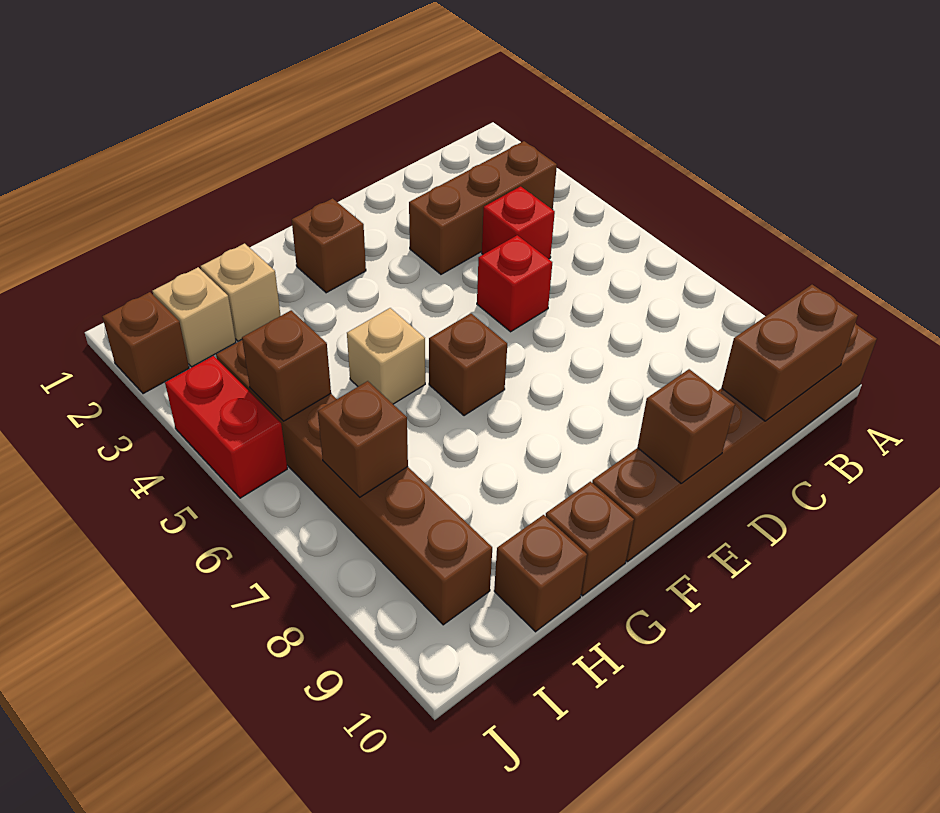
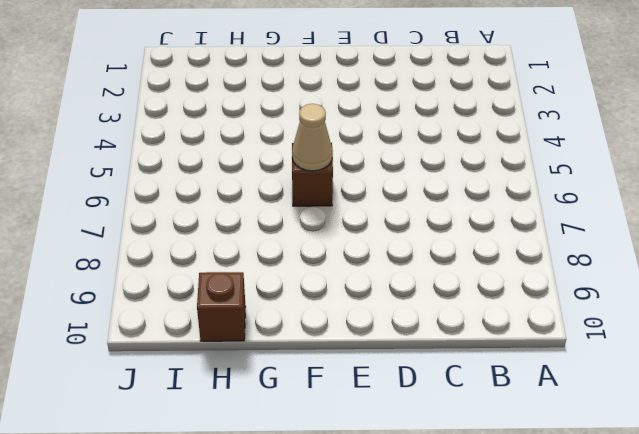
tan cone F6 level 2 -> none
none -> brown brick A10:F10 level 1
none -> brown brick B3:D3 level 1
none -> red brick C4 level 1

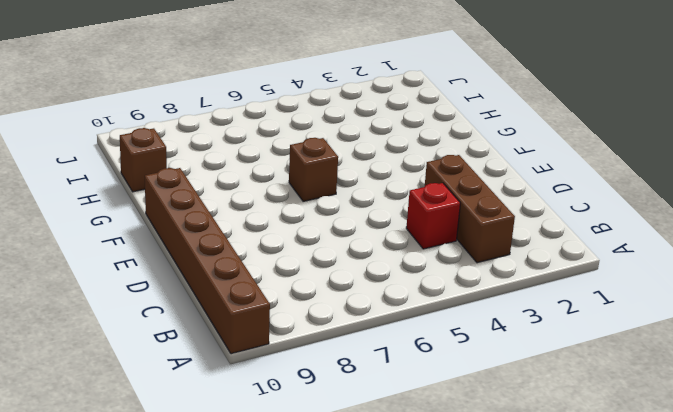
none -> red brick D5 level 1
none -> brown brick F2 level 1
none -> tan brick G5 level 1

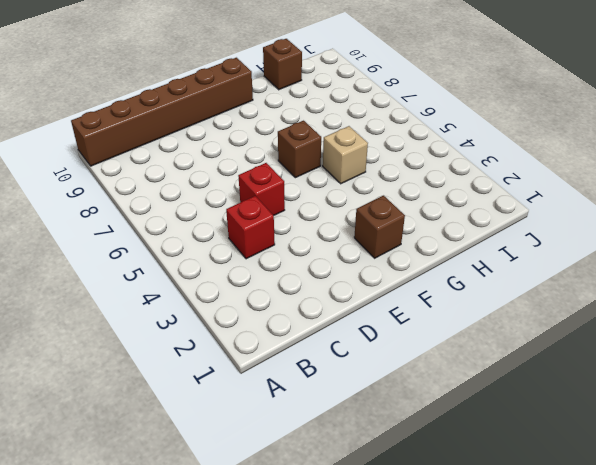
none -> brown brick B3:D3 level 1
none -> brown brick G10 level 1
none -> tan brick H2 level 1

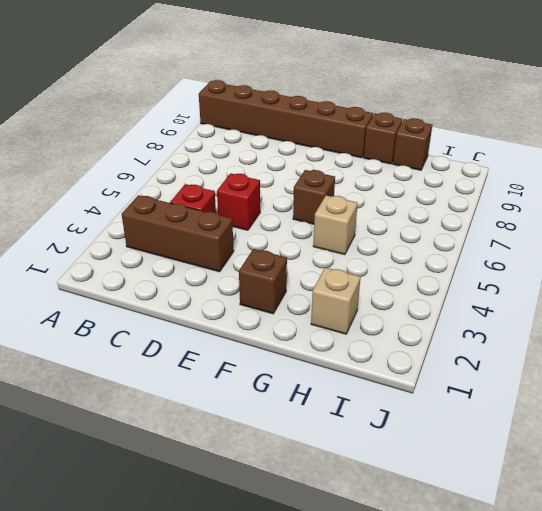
none -> tan brick I2 level 1
none -> brown brick I4:I9 level 1
none -> brown brick J2 level 1

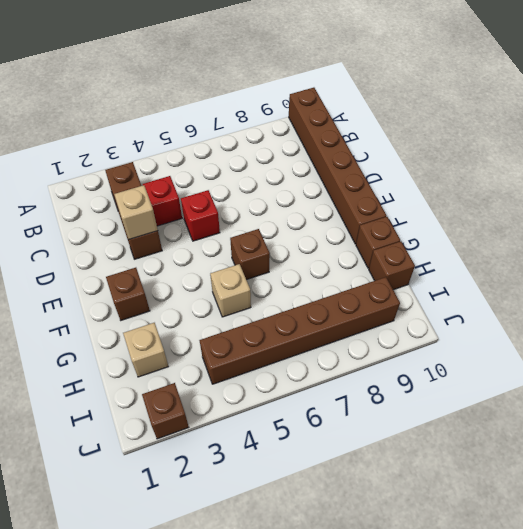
tan brick D3 level 2 -> tan brick I2 level 1
none -> red brick J4:J5 level 1
none -> brown brick B10:C10 level 2
none -> brown brick E10 level 2

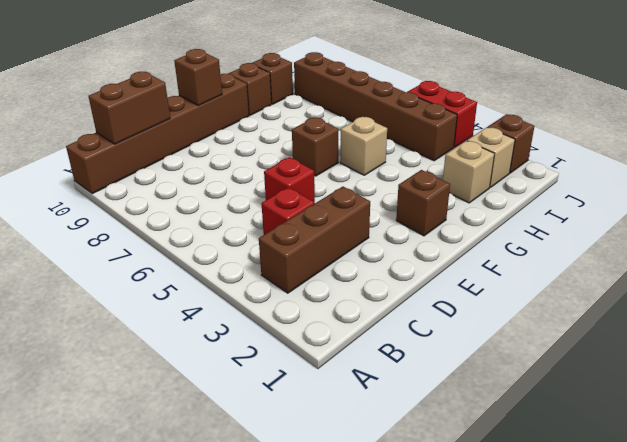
none -> brown brick I5 level 2
none -> brown brick I7 level 2

